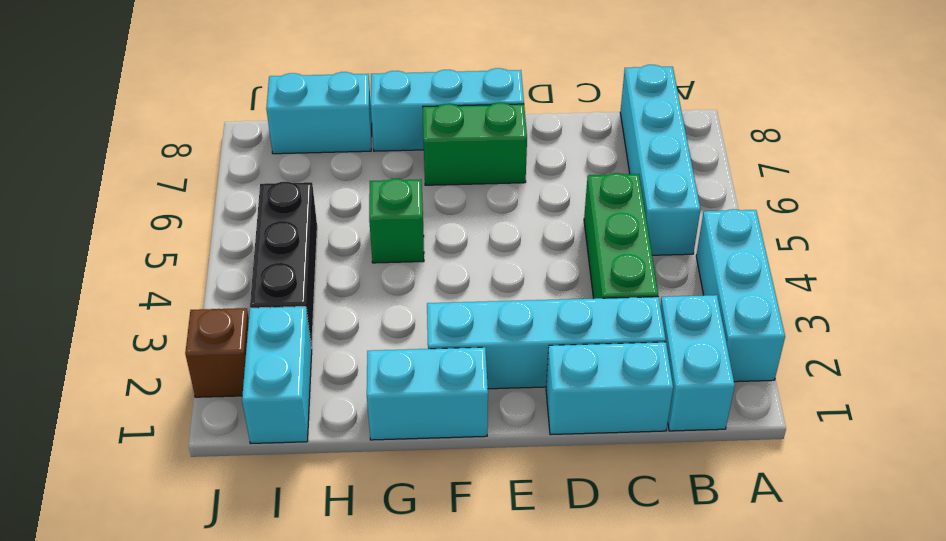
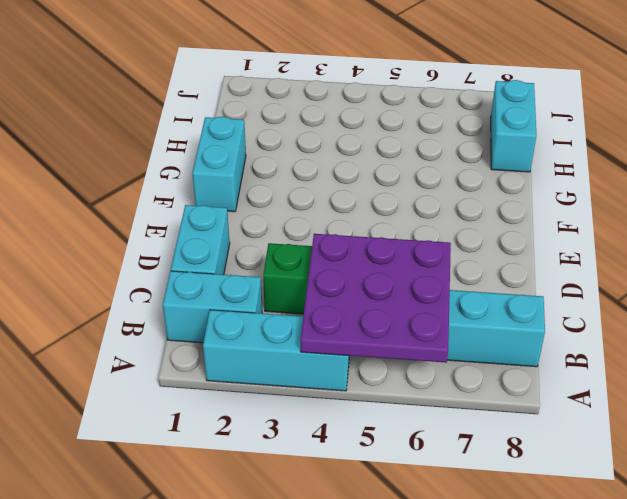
purple plate A4:C6 level 2 -> none
none -> cyan brick C2:F2 level 1
none -> green brick E7:F7 level 1
none -> cyan brick E8:G8 level 1

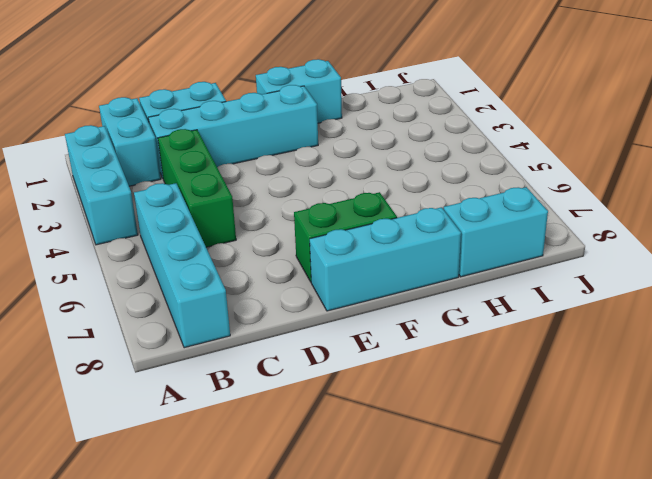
none -> green brick G5 level 1
none -> cyan brick I1:I2 level 1
none -> black brick I3:I5 level 1

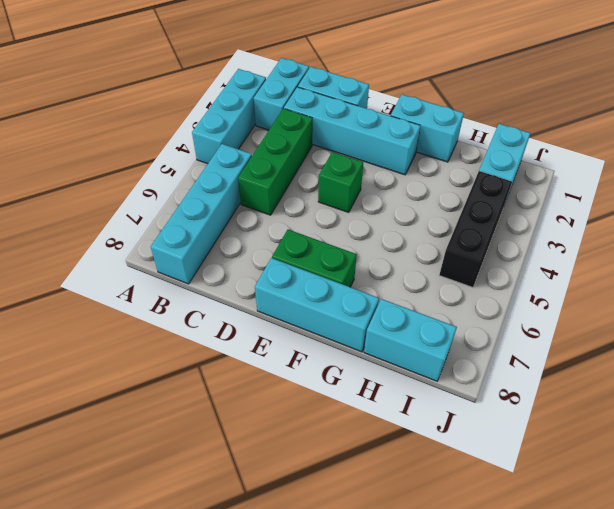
green brick E4 level 1 -> green brick G5 level 1
none -> brown brick J2 level 1

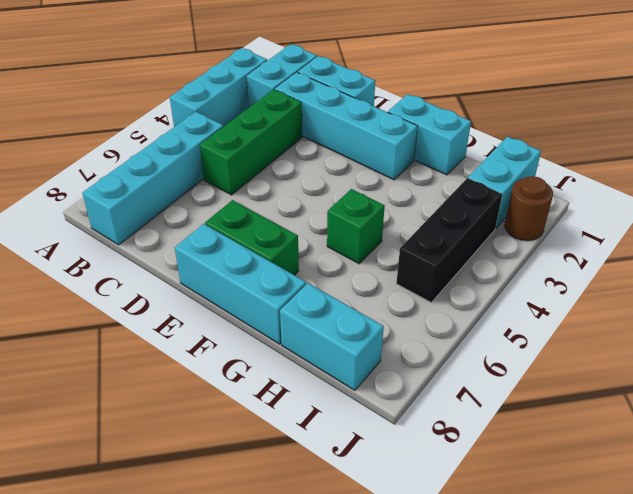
brown round brick J2 level 1 -> brown brick J2 level 1

